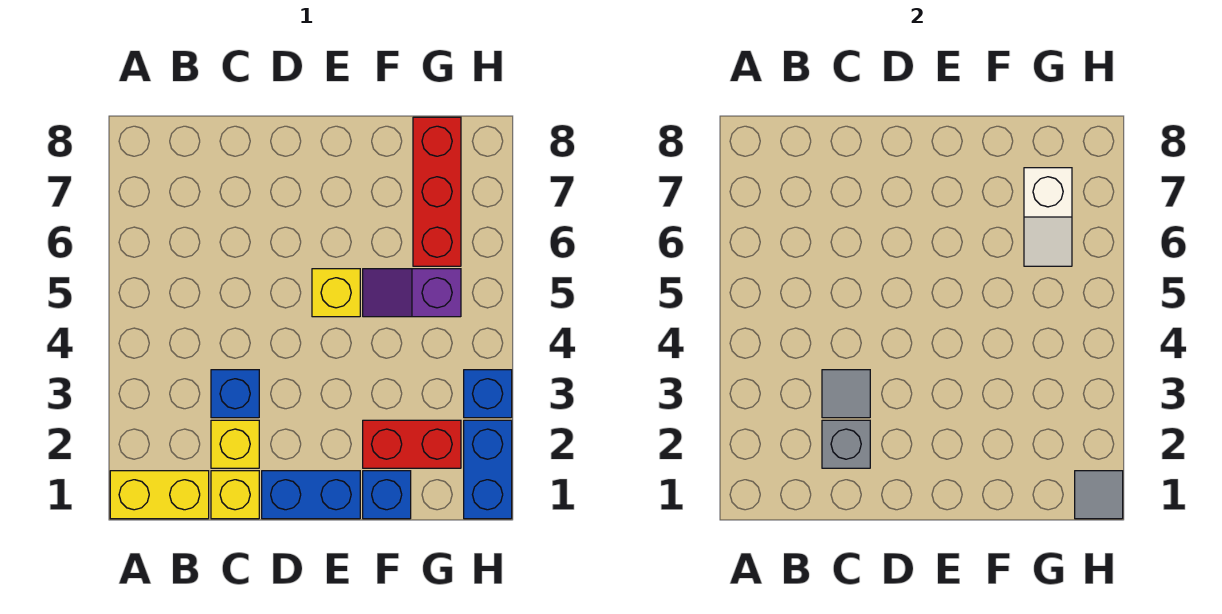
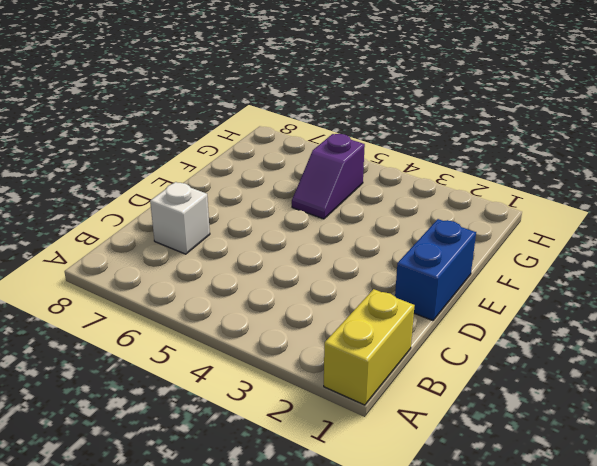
white brick C7 level 1 -> none
none -> yellow brick C1 level 1
none -> yellow brick C2 level 1
none -> blue brick C3 level 1

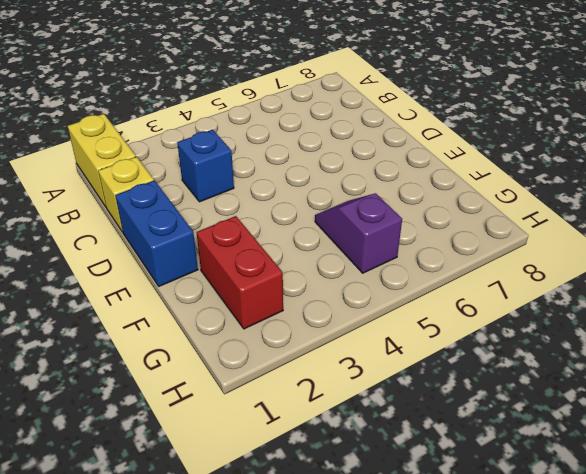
none -> yellow brick C2 level 1
none -> yellow brick E5 level 1
none -> blue brick F1 level 1

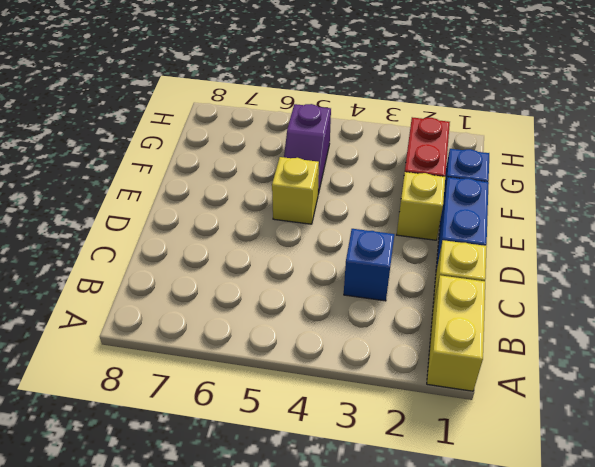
yellow brick E2 level 1 -> yellow brick C2 level 1
none -> red brick G6:G8 level 1
none -> blue brick H1:H2 level 1
none -> blue brick H3 level 1

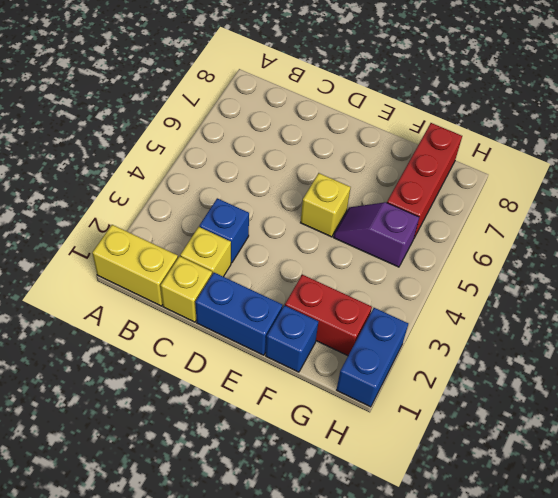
none -> blue brick H3 level 1
none -> grey brick C2 level 2
none -> grey tile C3 level 2

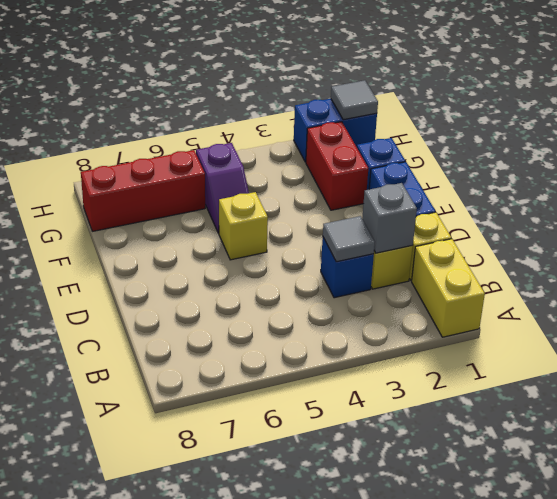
none -> blue brick H3 level 1
none -> white slope G6:G7 level 2 top 7

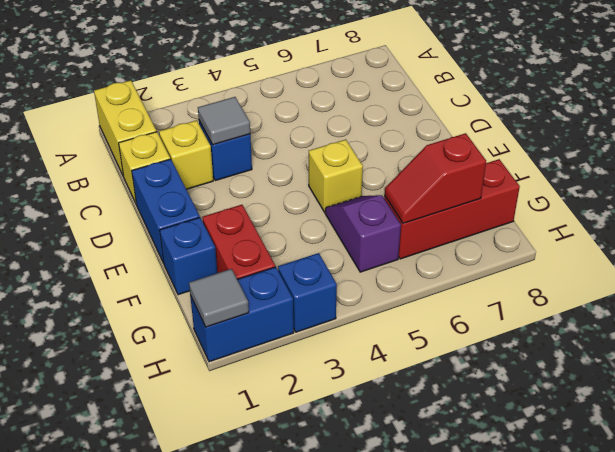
red slope G6:G7 level 2 top 7 -> white slope G6:G7 level 2 top 7
none -> grey brick C2 level 2

